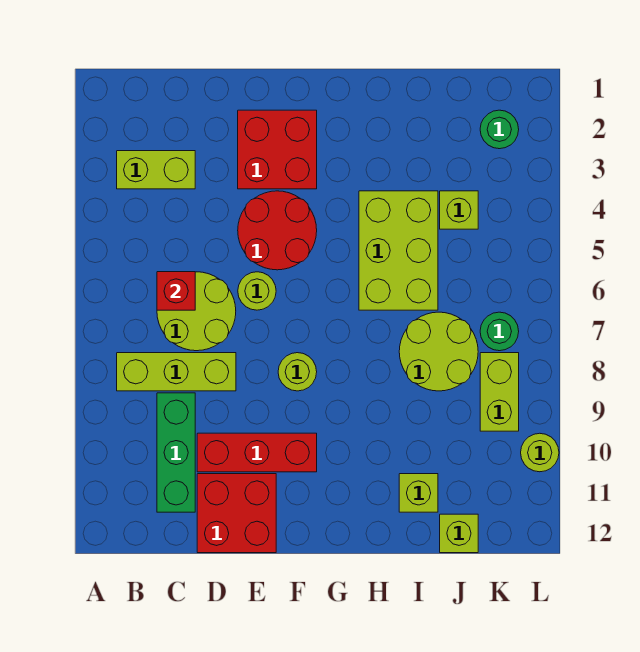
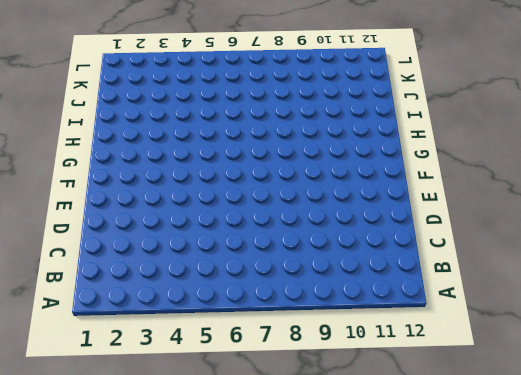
none -> lime brick B3:C3 level 1
none -> lime brick B8:D8 level 1
none -> lime round brick C6:D7 level 1

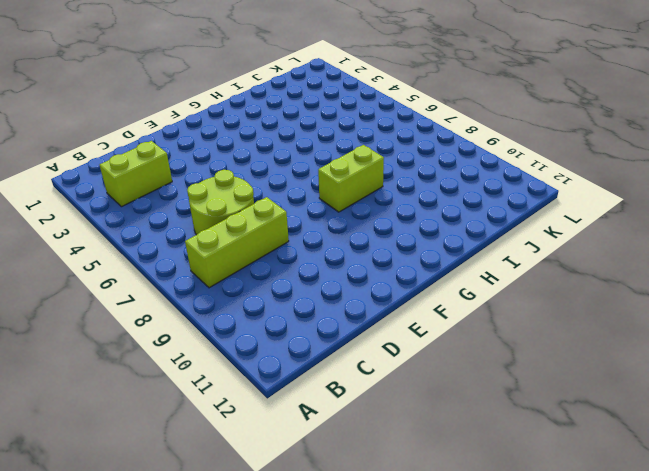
lime brick G8:H8 level 1 -> lime brick K8:K9 level 1
none -> green brick C9:C11 level 1
none -> red brick D10:F10 level 1
none -> red brick D11:E12 level 1

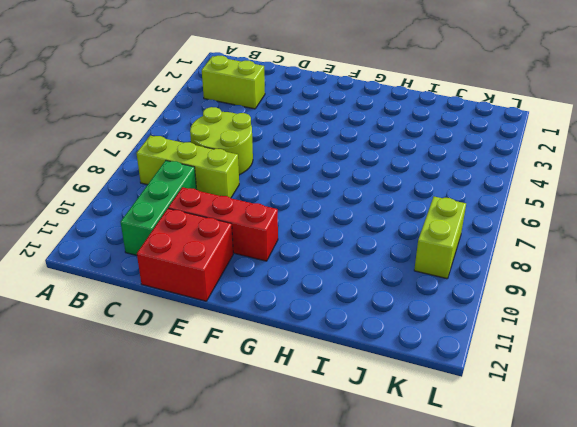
none -> red brick E2:F3 level 1
none -> red round brick E4:F5 level 1
none -> lime round brick E6 level 1

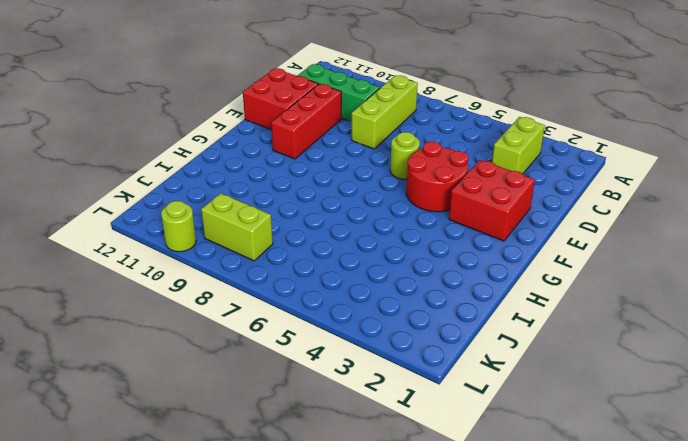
none -> lime round brick C6:D7 level 1
none -> lime round brick F8 level 1
none -> lime brick H4:I6 level 1

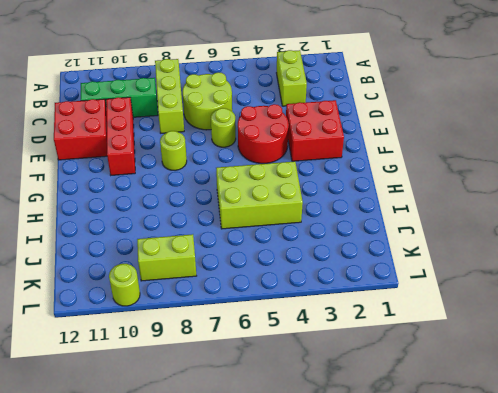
none -> lime round brick I7:J8 level 1
none -> lime brick I11 level 1
none -> lime brick J4 level 1

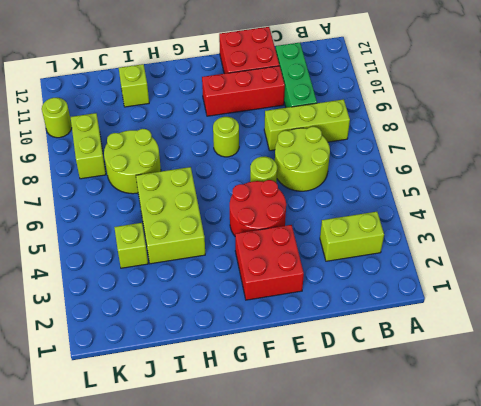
none -> lime brick J12 level 1
none -> green round brick K2 level 1
none -> green round brick K7 level 1

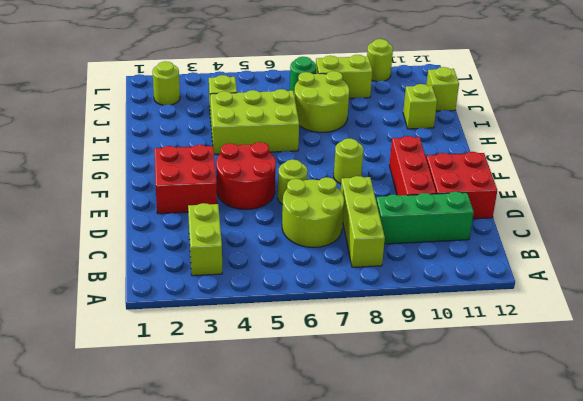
lime round brick K2 level 1 -> green round brick K2 level 1
none -> red brick C6 level 2

